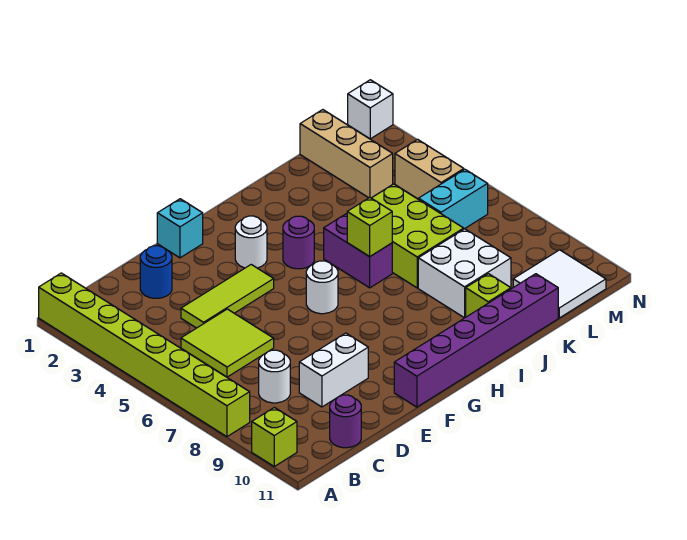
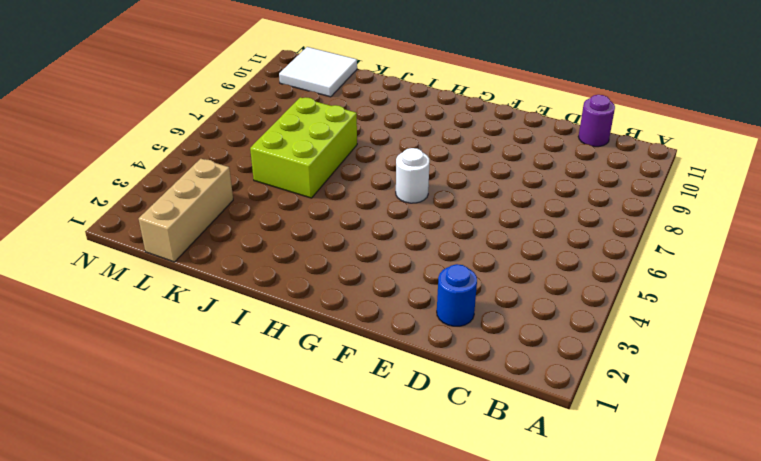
none -> lime brick A1:A8 level 1
none -> lime brick A10 level 1
none -> lime tile C5:D6 level 1

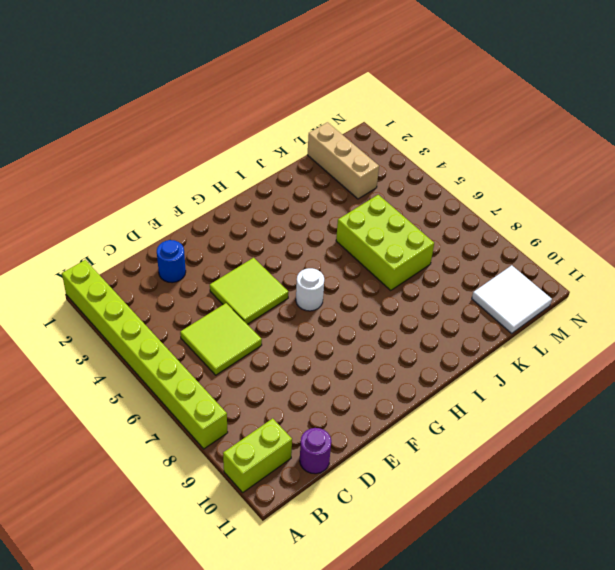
lime brick A10:B10 level 1 -> lime brick A10 level 1
lime tile E4:F5 level 1 -> lime tile D4:F4 level 1
none -> white round brick C8 level 1
none -> white brick D9:E9 level 1
none -> cyan brick F1 level 1

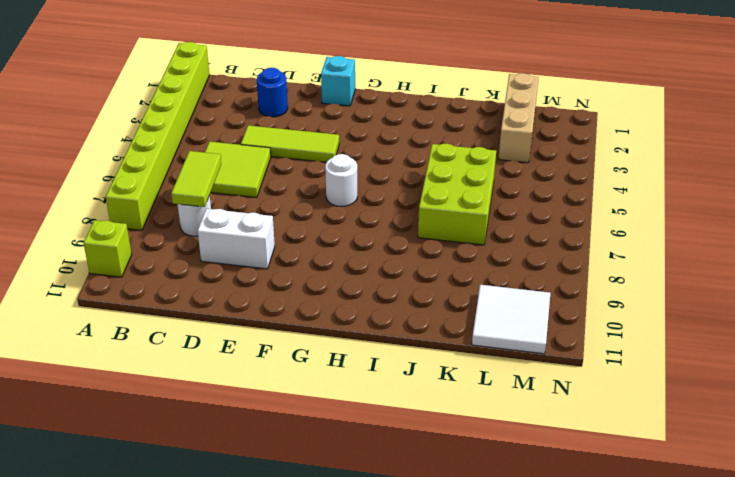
lime tile C7:C8 level 2 -> none
none -> purple round brick C11 level 1
none -> purple brick F11:K11 level 1
none -> white round brick G3 level 1

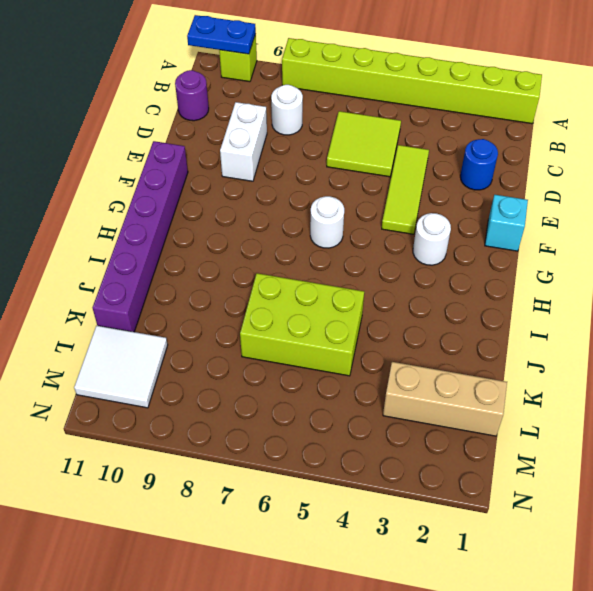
blue plate A10:A11 level 2 -> none
none -> purple round brick H4 level 1
none -> purple brick I5:I6 level 1
none -> white brick J8:K9 level 1

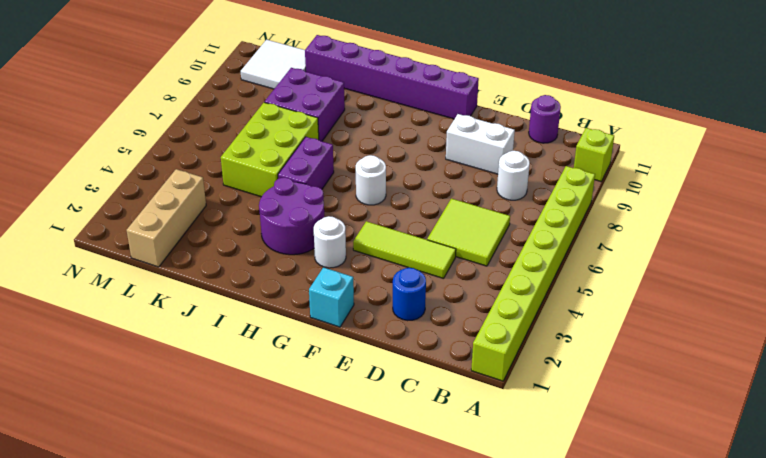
purple round brick H3:I4 level 1 -> purple round brick H4 level 1
purple brick J8:K9 level 1 -> white brick J8:K9 level 1
none -> lime brick J10 level 1
none -> cyan brick L6:M6 level 1
none -> tan brick M4:M5 level 1

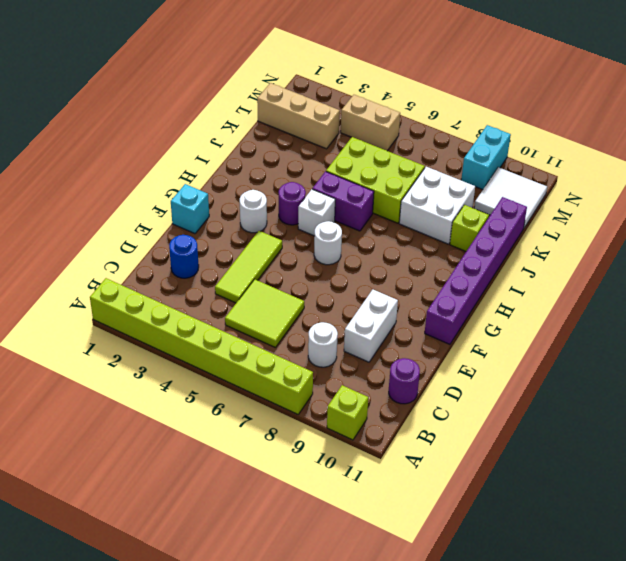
white brick H5 level 1 -> white brick N1 level 1
cyan brick M9:N9 level 1 -> cyan brick L6:M6 level 1
none -> lime brick I6 level 2

